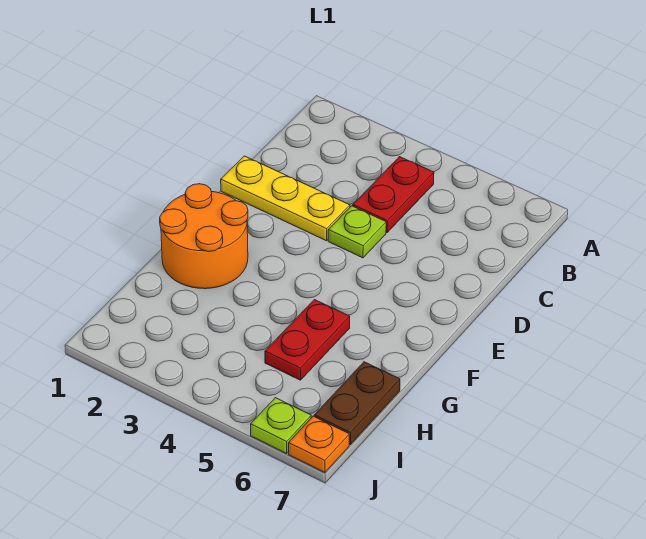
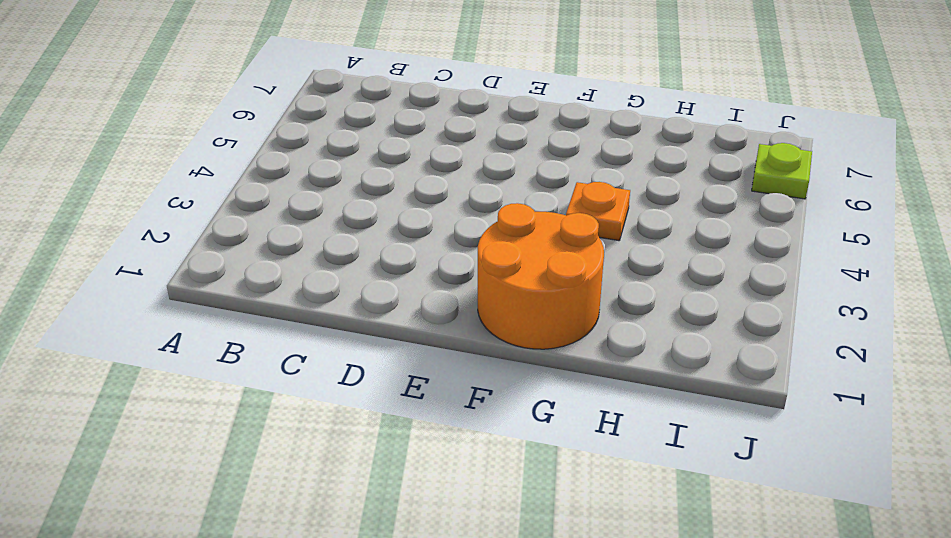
orange plate G4 level 1 -> orange plate J7 level 1
none -> red plate B4:C4 level 1
none -> yellow plate D1:D3 level 1

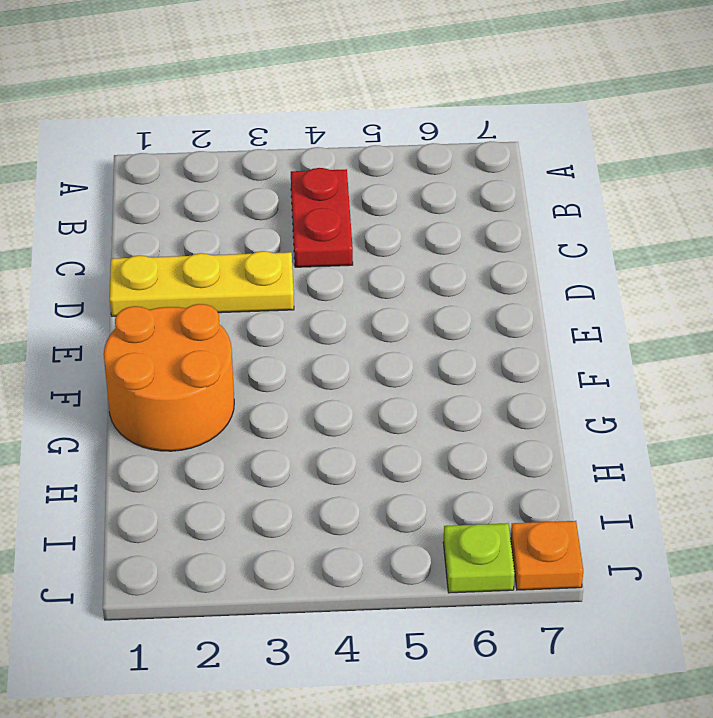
none -> lime plate D4 level 1
none -> red plate G5:H5 level 1

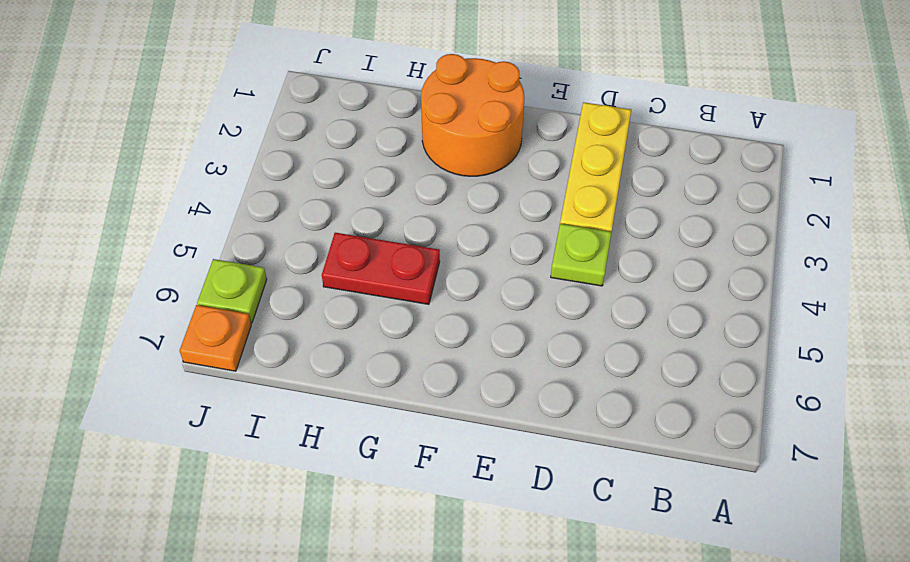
none -> red plate B4:C4 level 1
none -> brown plate H7:I7 level 1

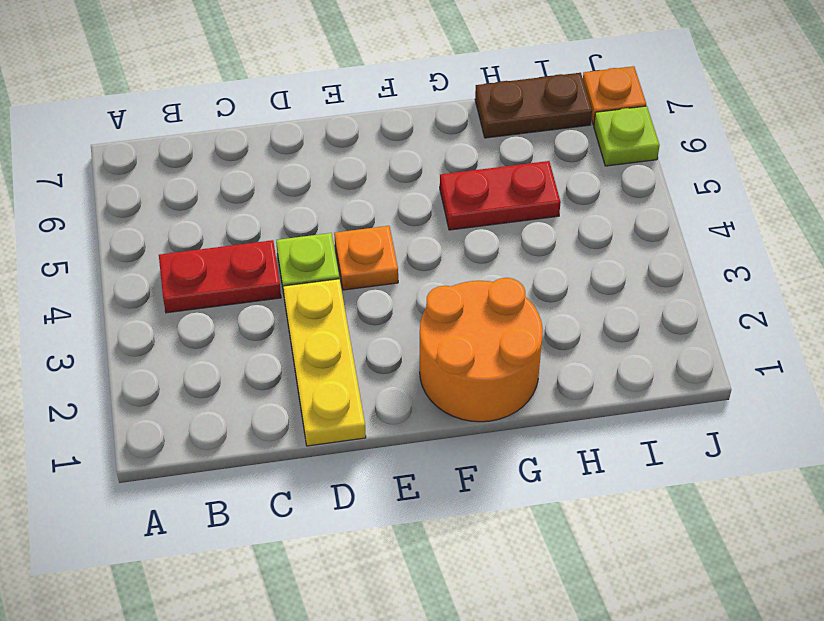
orange plate E4 level 1 -> none

